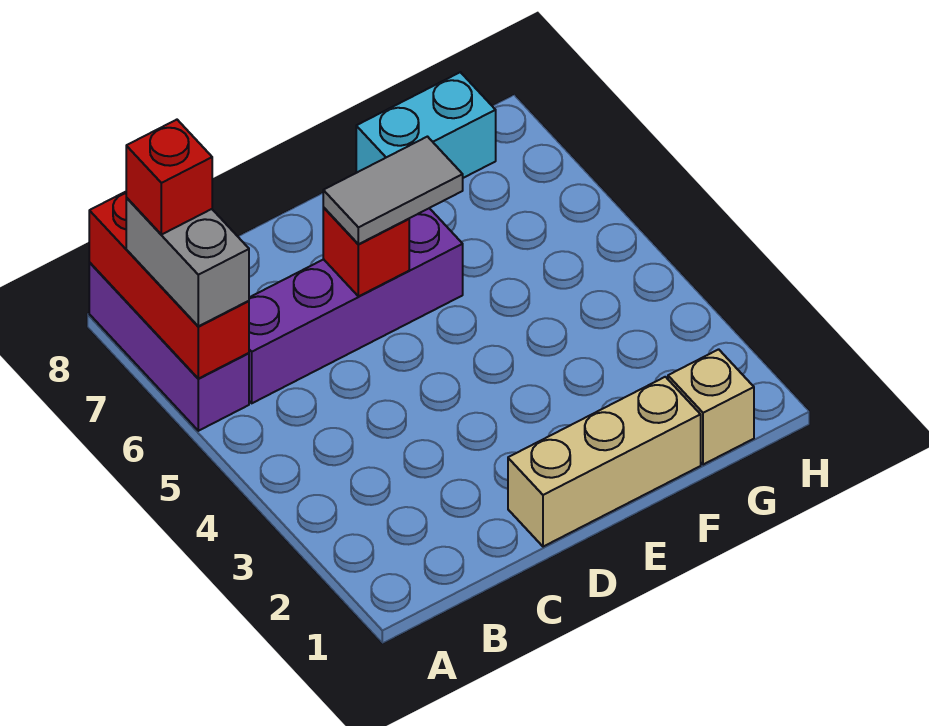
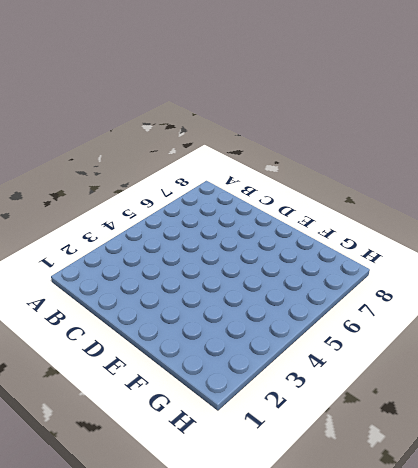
none -> purple brick A6:A8 level 1
none -> purple brick B6:E6 level 1

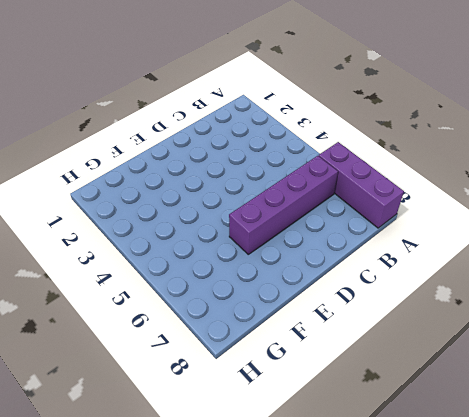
none -> tan brick D1:F1 level 1
none -> cyan brick F8:G8 level 1

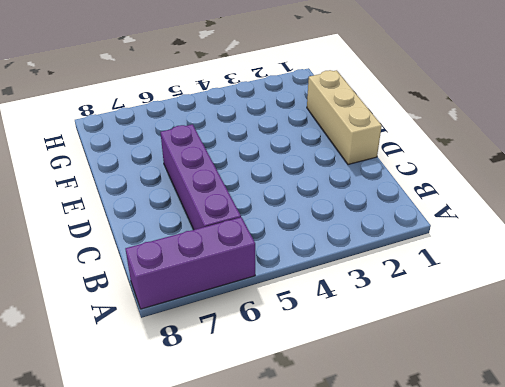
none -> cyan brick F8:G8 level 1
none -> tan brick G1 level 1

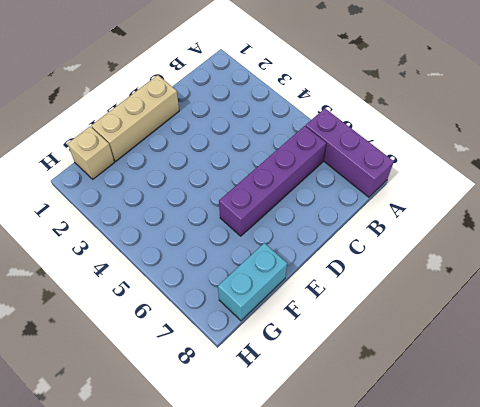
none -> red brick A6:A8 level 2
none -> red brick D6 level 2

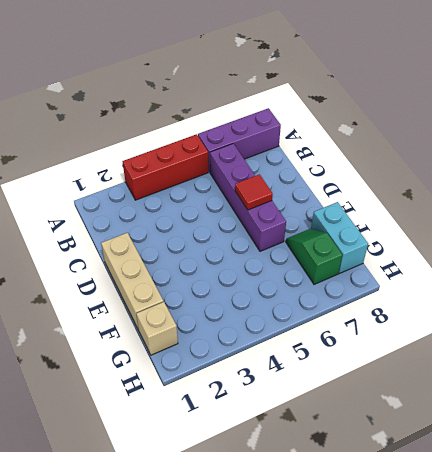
red brick A3:A5 level 1 -> red brick A6:A8 level 2
red tile D6 level 2 -> red brick D6 level 2
green slope F7:G7 level 1 top G -> none
none -> grey brick A6:A7 level 3
none -> grey tile D6:E6 level 3

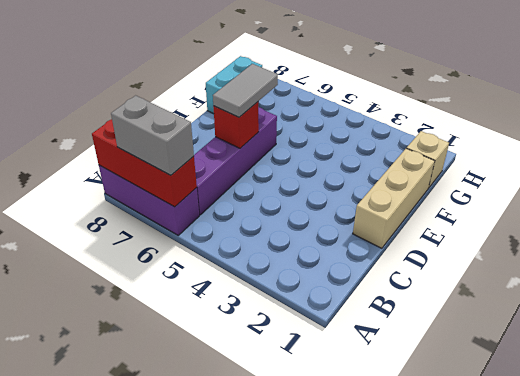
none -> red brick A7 level 4

